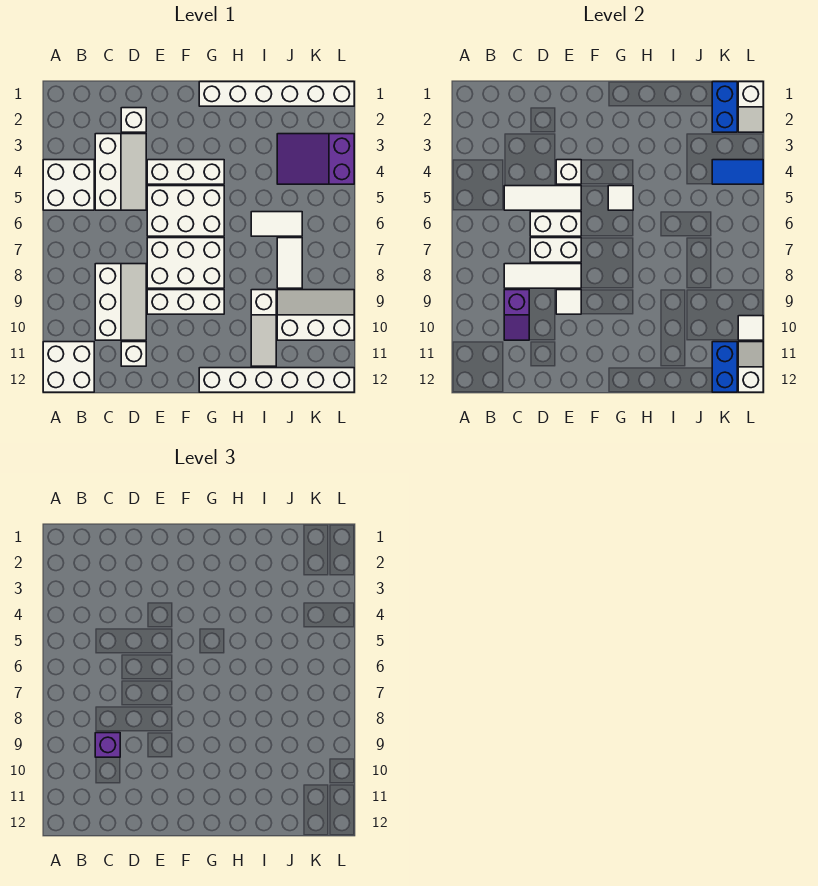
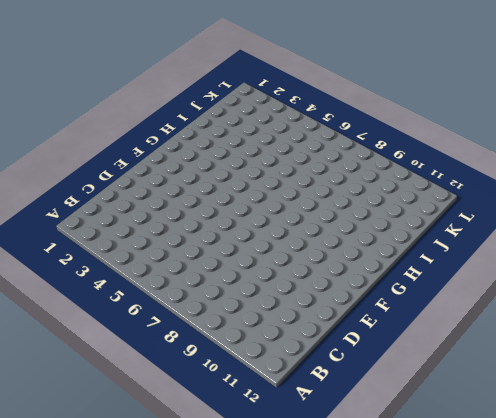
none -> white brick A4:B5 level 1
none -> white brick A11:B12 level 1
none -> white slope C3:D5 level 1 top C
none -> white slope C8:D10 level 1 top C

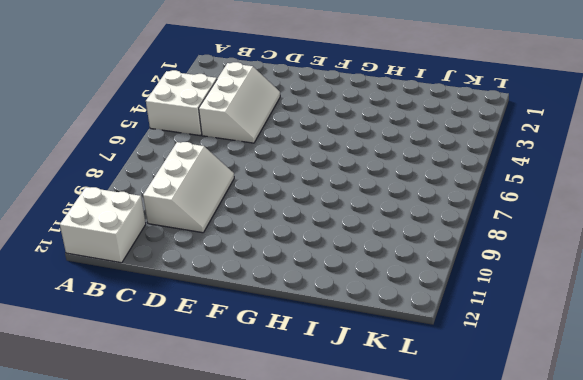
none -> white brick D2 level 1
none -> white brick D11 level 1
none -> white brick E4:G4 level 1
none -> white brick E5:G6 level 1

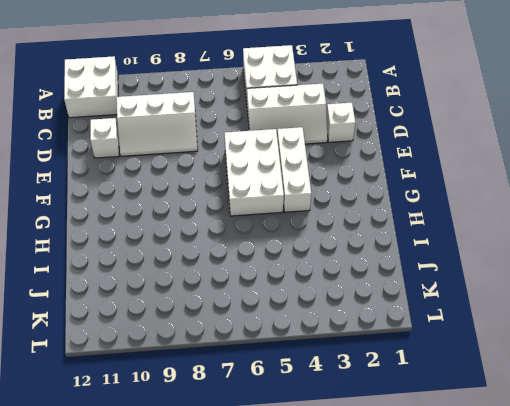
none -> white brick E7:G8 level 1
none -> white brick E9:G9 level 1
none -> white brick G1:L1 level 1
none -> white brick G12:L12 level 1

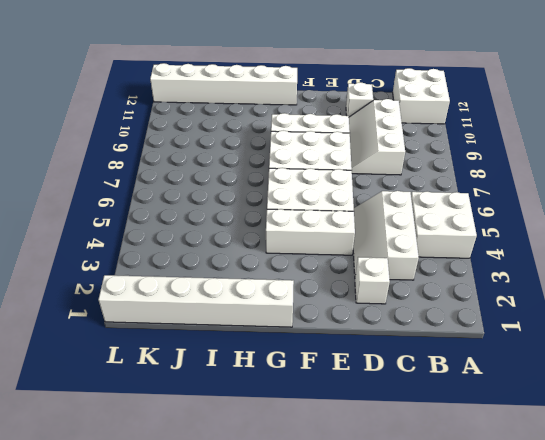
none -> white tile I6:J6 level 1
none -> white slope I9:I11 level 1 top 9
none -> purple slope J3:L4 level 1 top L
none -> white tile J7:J8 level 1

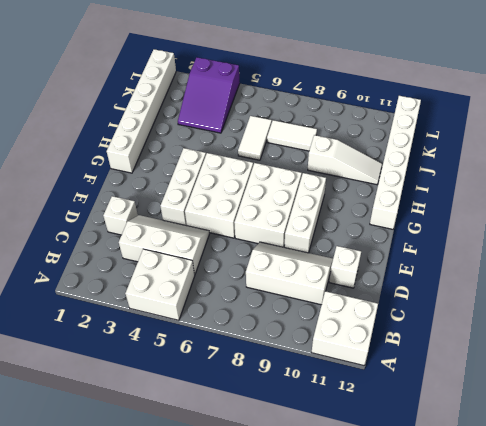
none -> white slope J9:L10 level 1 top 10
none -> white tile C5:E5 level 2
none -> white tile C8:E8 level 2
none -> purple slope C9:C10 level 2 top 9

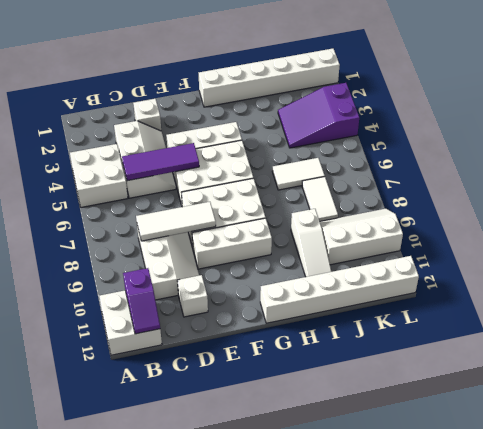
purple slope B11:B12 level 2 top 11 -> purple slope C9:C10 level 2 top 9
purple tile C5:E5 level 2 -> white tile C5:E5 level 2
none -> white brick D6:E6 level 2
none -> white brick D7:E7 level 2
none -> white brick E4 level 2
none -> white tile E9 level 2

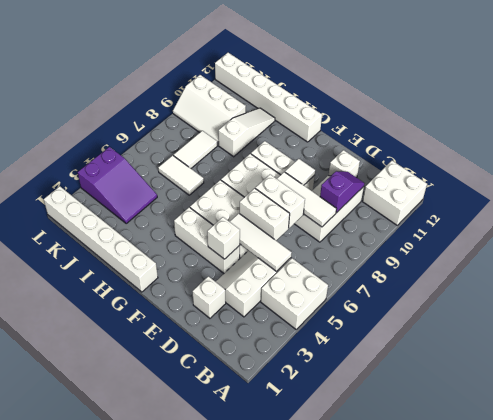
none -> white tile G5 level 2
none -> blue brick K1:K2 level 2
none -> blue tile K4:L4 level 2
none -> blue brick K11:K12 level 2

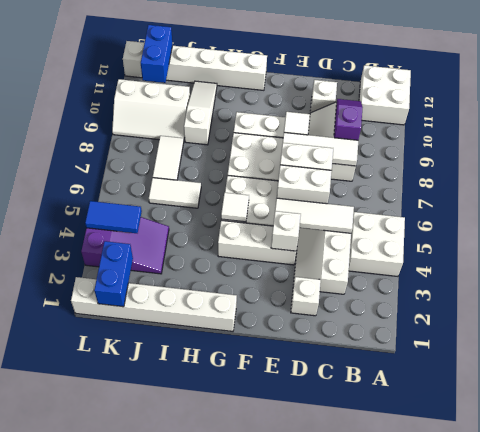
none -> white slope L1:L2 level 2 top 1
none -> white tile L10 level 2
none -> white slope L11:L12 level 2 top 12
none -> purple brick C9 level 3

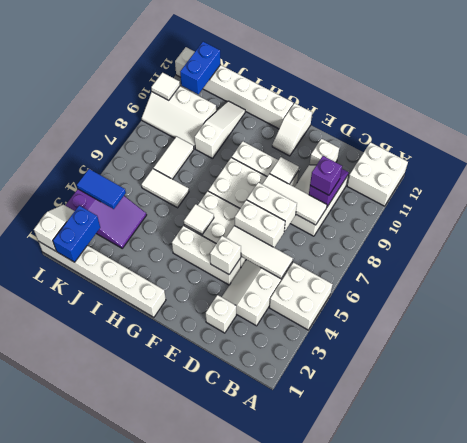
white slope F11:F12 level 1 top 12 -> white slope L11:L12 level 2 top 12

